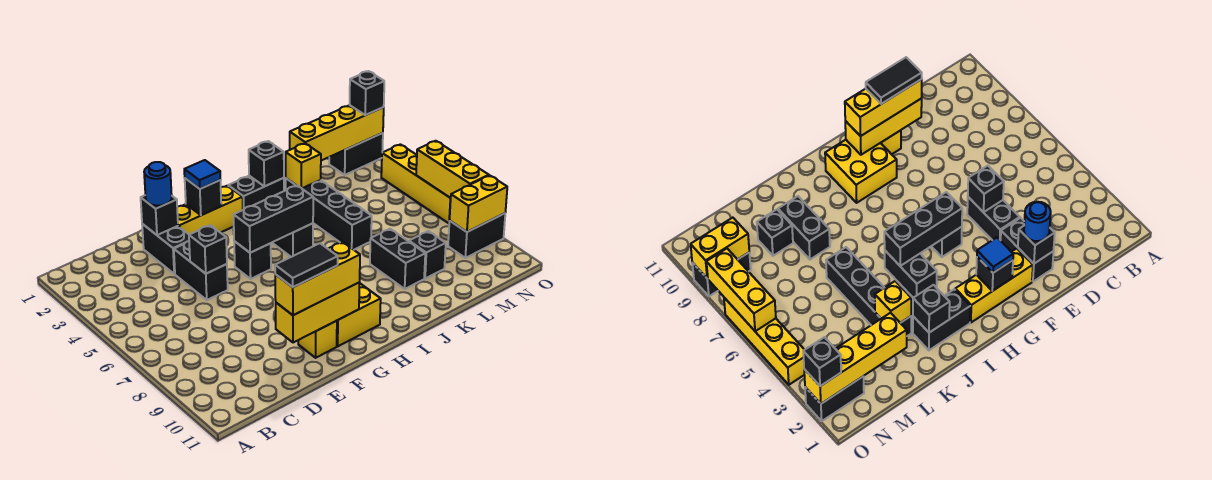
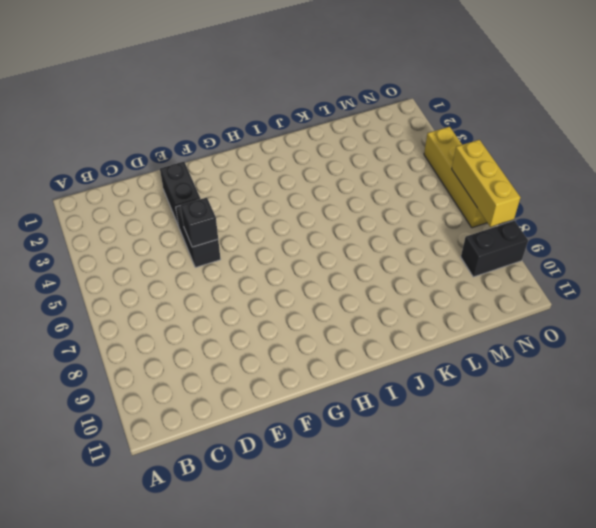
none -> yellow brick F2:H2 level 1
none -> yellow brick F10 level 1
none -> black brick G5 level 1

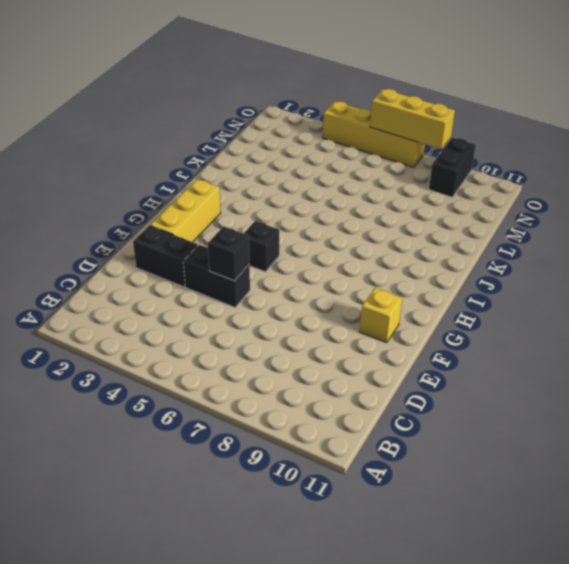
none -> yellow brick G9:H10 level 1
none -> black brick I2:J2 level 1
none -> black brick I4:I5 level 1

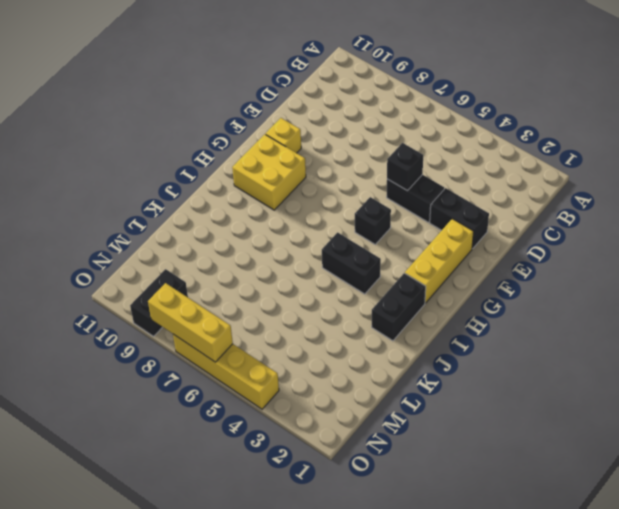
none -> black brick K3:K6 level 1
none -> black brick K8:K9 level 1
none -> black brick L9 level 1

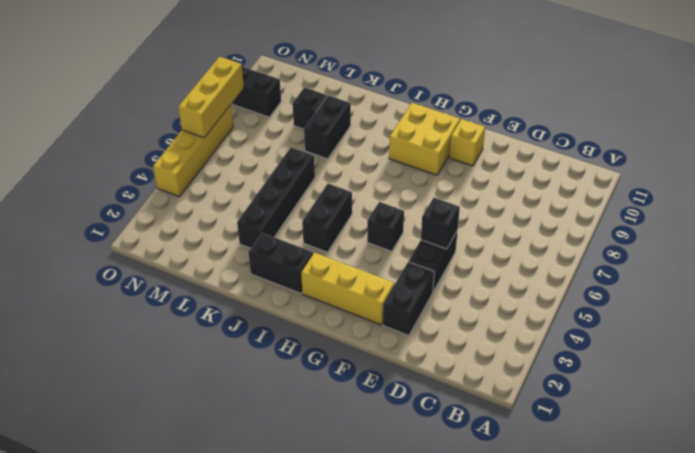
none -> black brick N2:O2 level 1
none -> black brick E2 level 2
none -> yellow brick E10:G10 level 2

